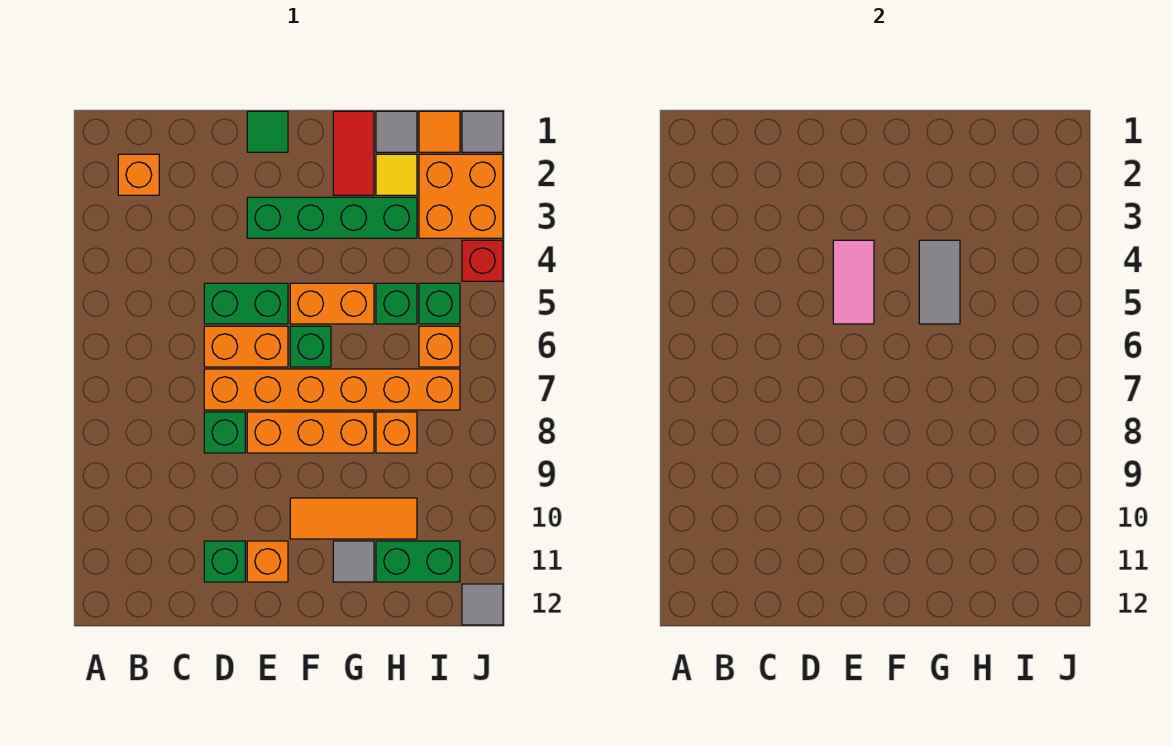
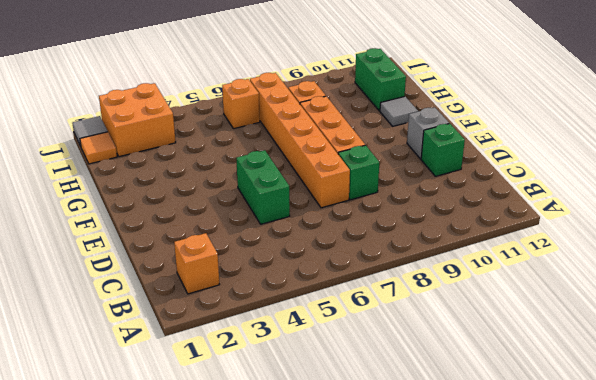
grey brick E11 level 1 -> orange brick E11 level 1
none -> orange brick D6:E6 level 1
none -> green tile E1 level 1
none -> green brick E3:H3 level 1

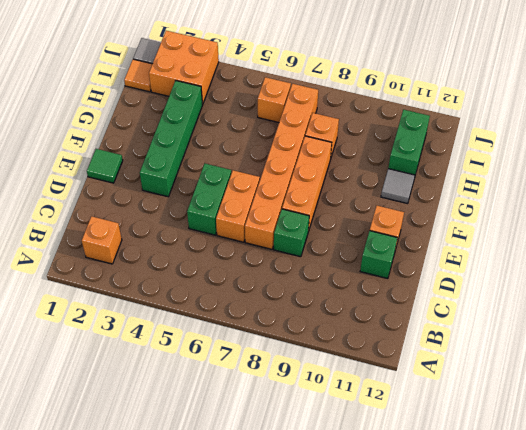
none -> orange brick F5:G5 level 1
none -> green brick F6 level 1
none -> orange tile F10:H10 level 1

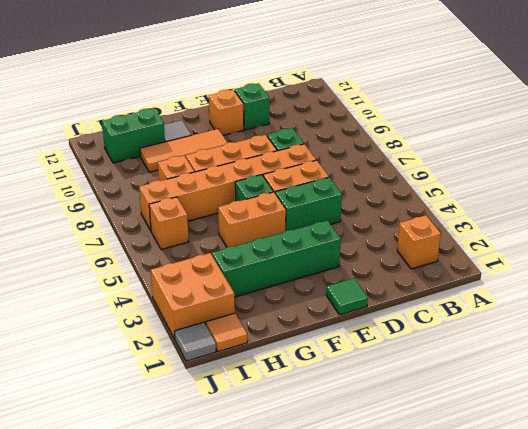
none -> red tile G1:G2 level 1
none -> grey tile H1 level 1
none -> yellow tile H2 level 1

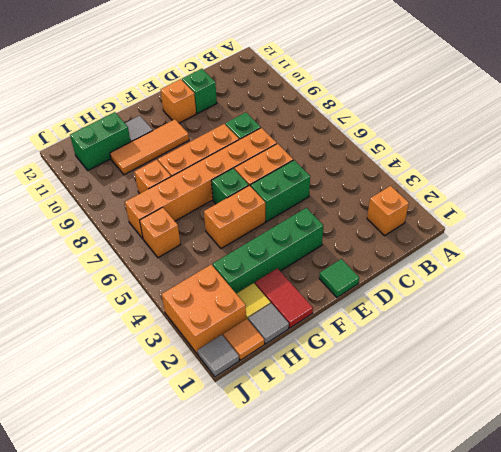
none -> green brick H5 level 1
none -> green brick I5 level 1
none -> red brick J4 level 1

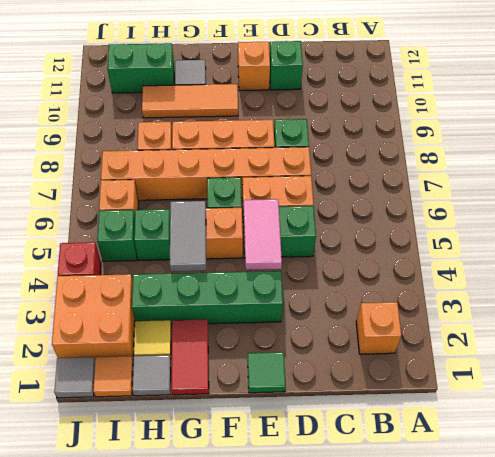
none -> grey tile J12 level 1

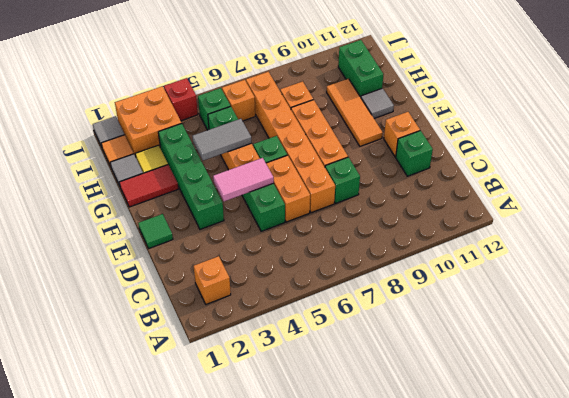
none -> grey tile J12 level 1

